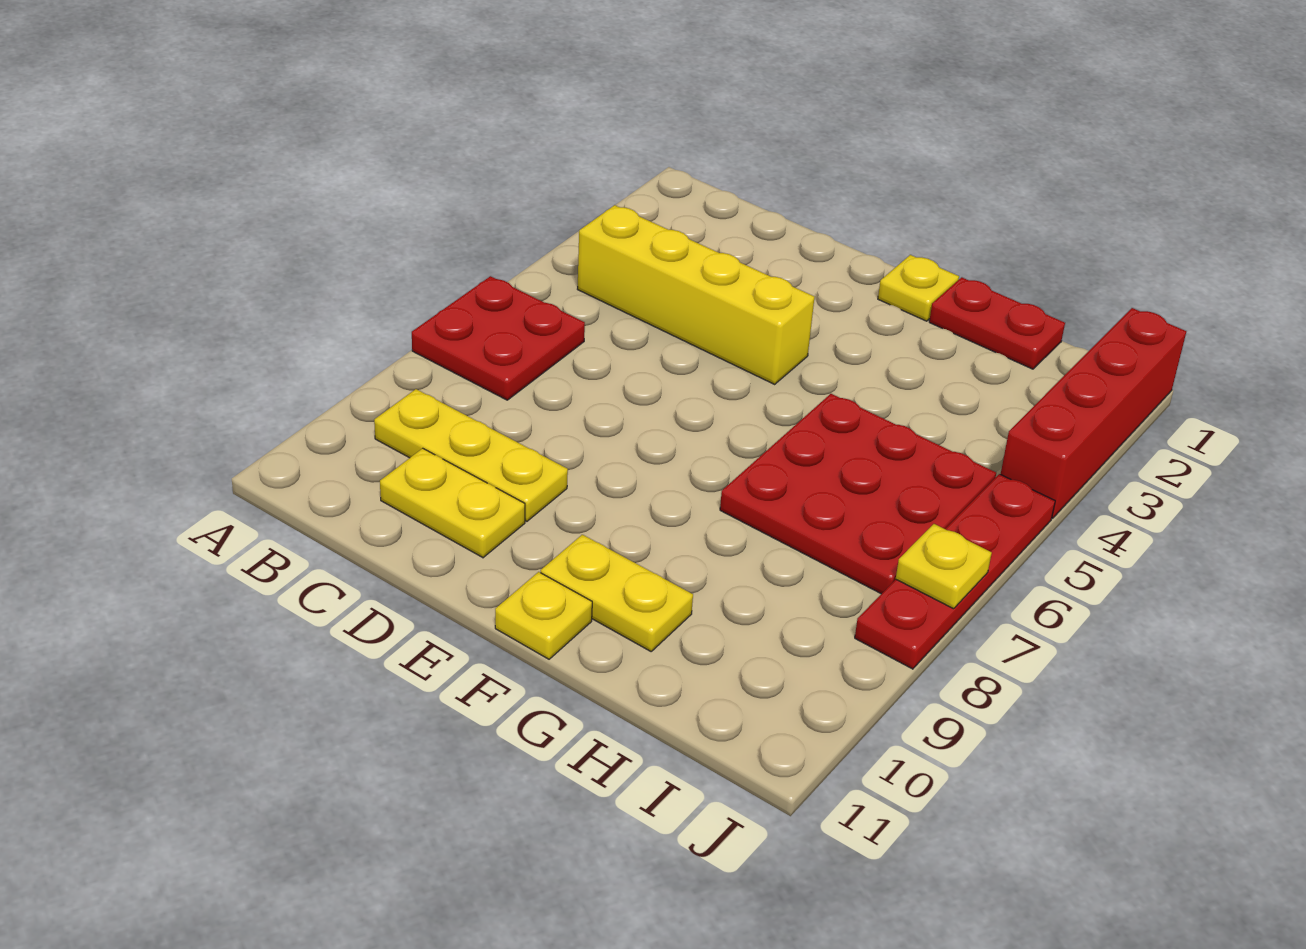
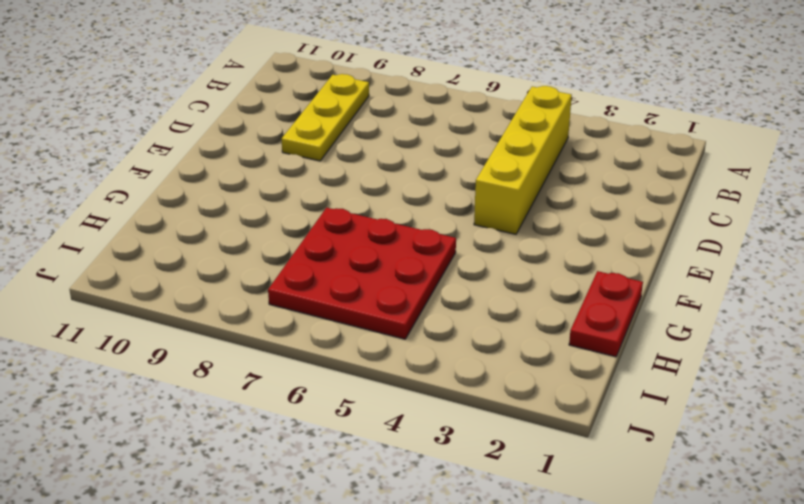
none -> red plate A6:B7 level 1
none -> yellow plate C10:D10 level 1
none -> yellow plate F1 level 1

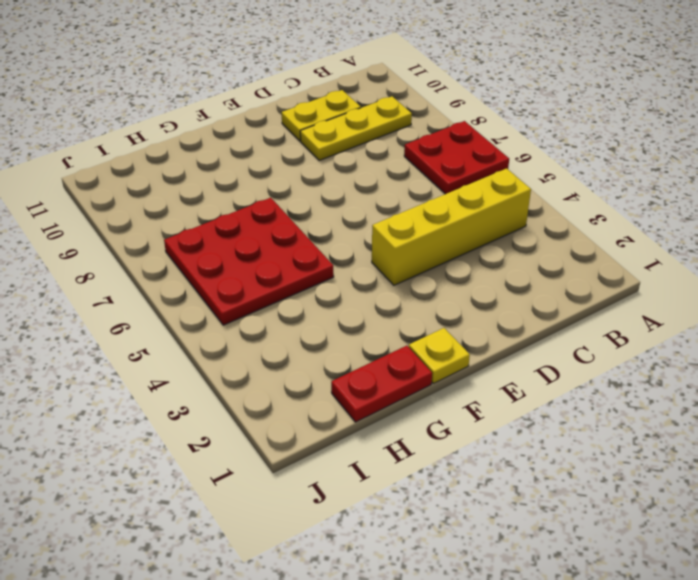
none -> yellow plate F10:G10 level 1
none -> yellow plate F11 level 1
none -> red brick J1:J4 level 1

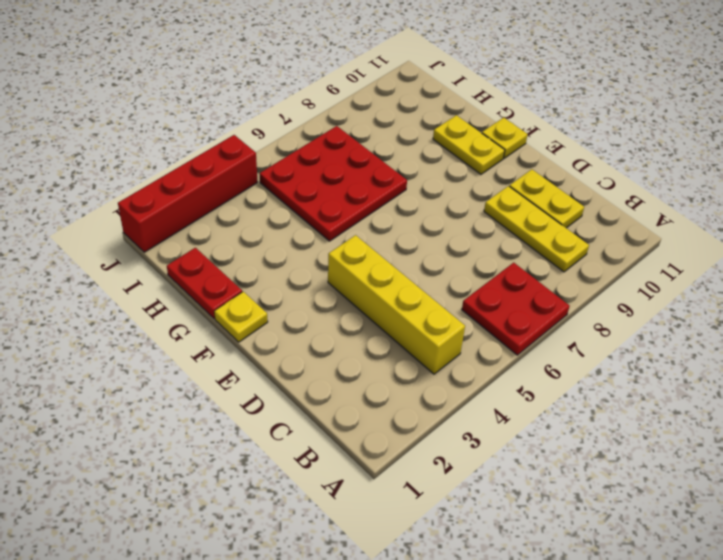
none -> red plate J5:J8 level 1
none -> yellow plate J7 level 2

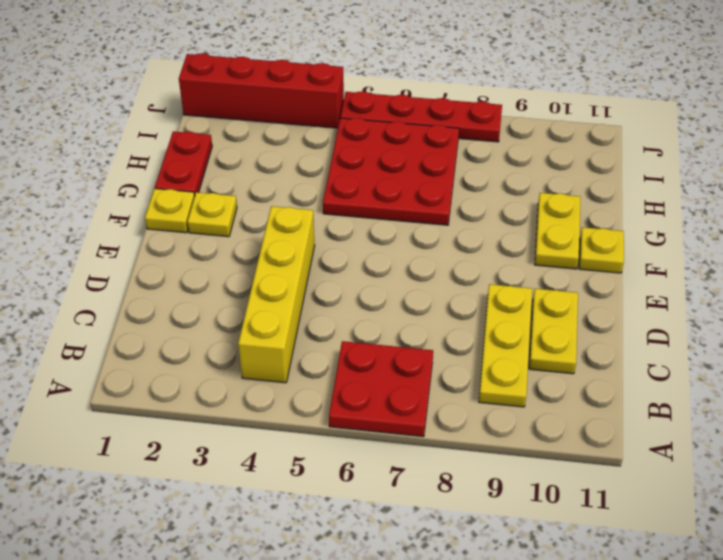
yellow plate F2 level 1 -> yellow plate J7 level 2

